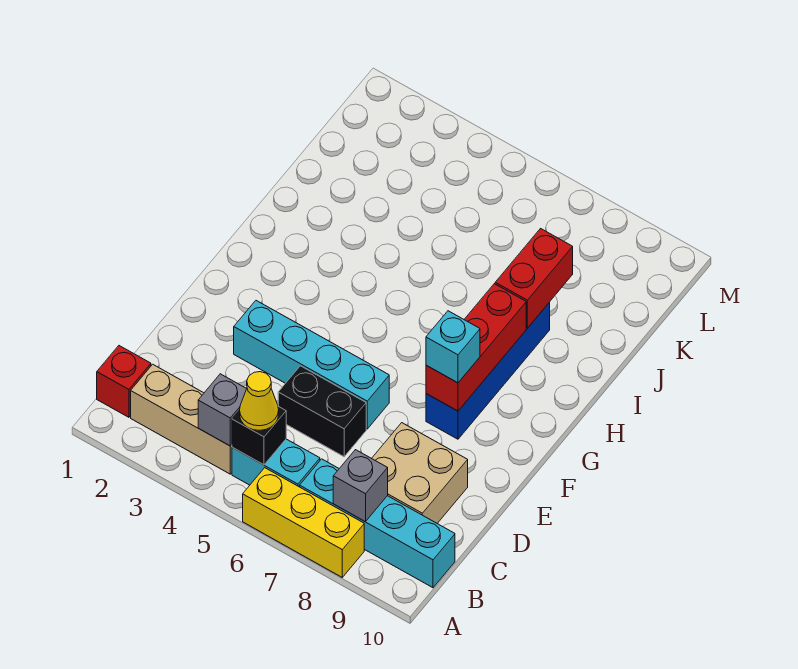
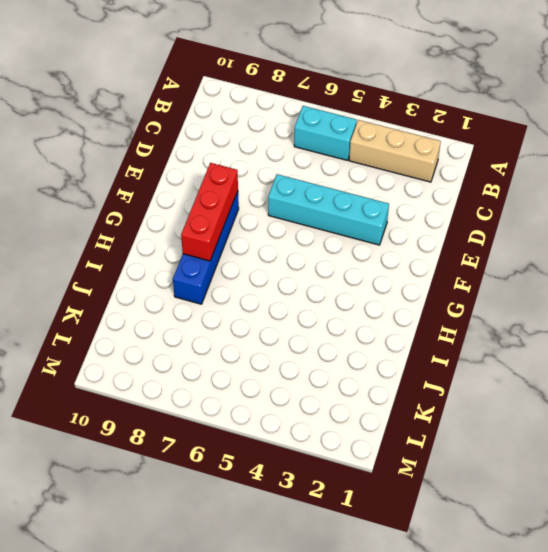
none -> yellow brick A6:A8 level 1
none -> red brick B1 level 1
none -> cyan brick B7:B10 level 1

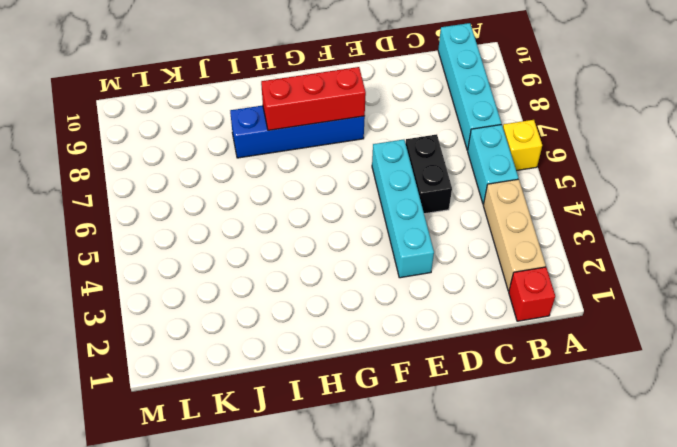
yellow brick A6 level 1 -> yellow brick A6:A8 level 1
none -> tan brick C8:D9 level 1
none -> grey brick B4 level 2
none -> black brick B5 level 2

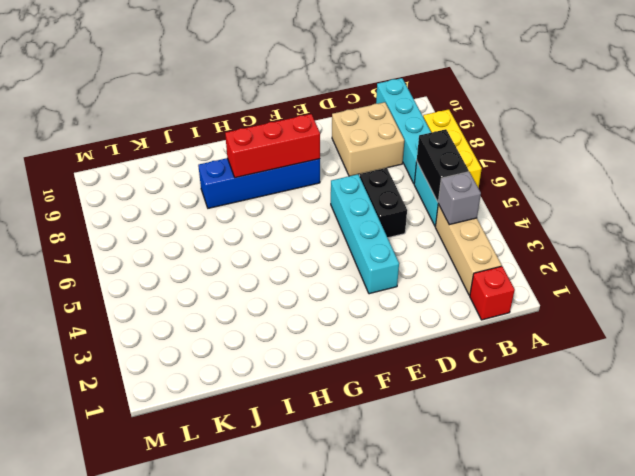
black brick B5:B6 level 2 -> black brick B5 level 2
none -> grey brick B8 level 2
none -> red brick I8:J8 level 2
none -> yellow cone B5 level 3

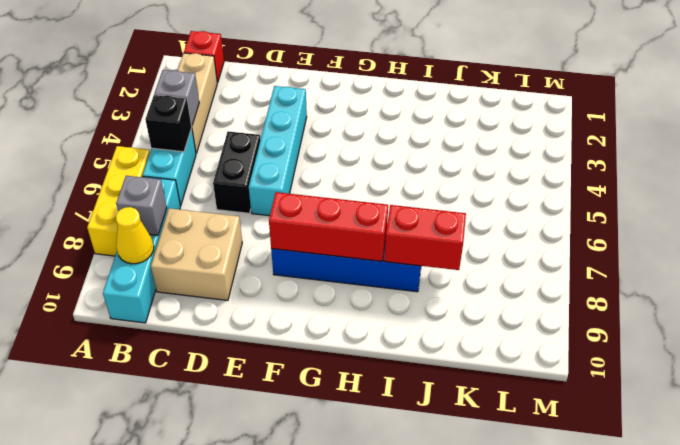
yellow cone B9 level 2 -> yellow cone B5 level 3
none -> cyan brick F8 level 3

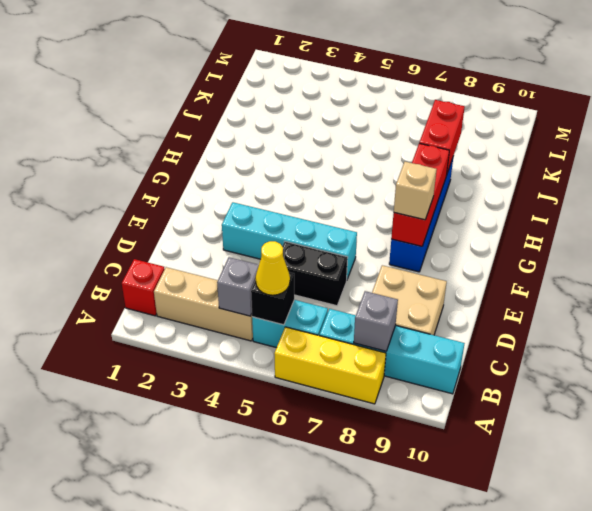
tan brick F8 level 3 -> cyan brick F8 level 3

